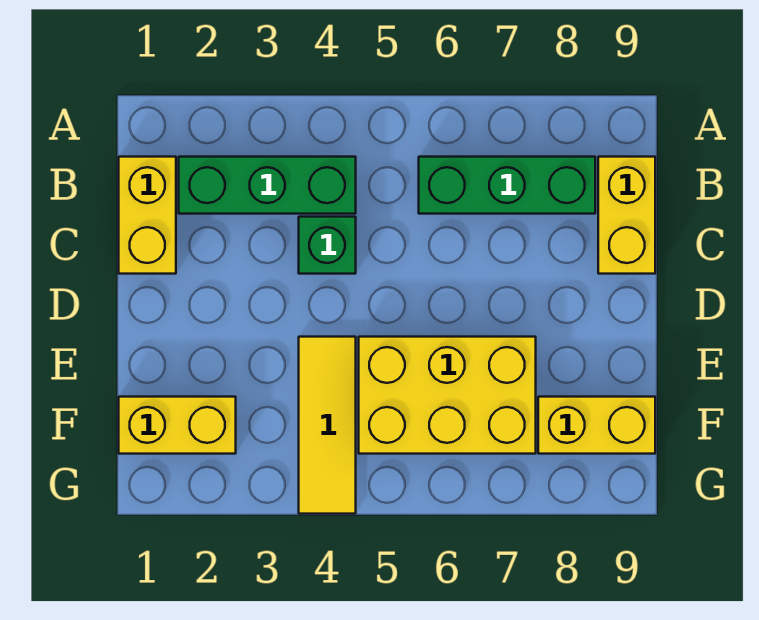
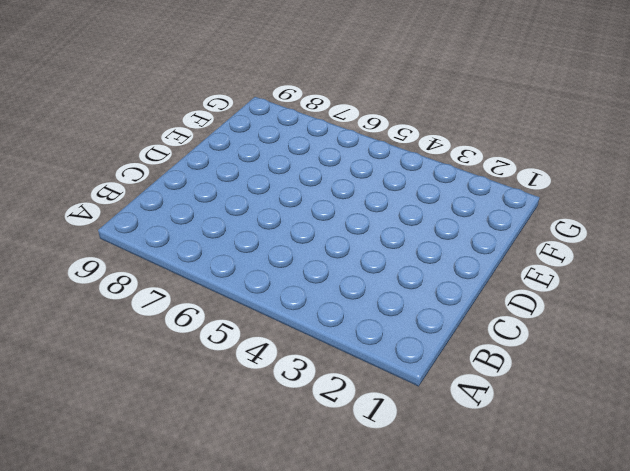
none -> yellow brick B1:C1 level 1
none -> green brick B2:B4 level 1

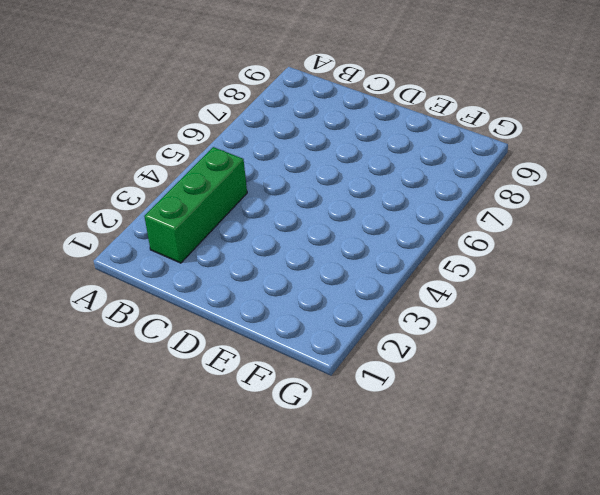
none -> yellow brick B1:C1 level 1
none -> green brick B6:B8 level 1

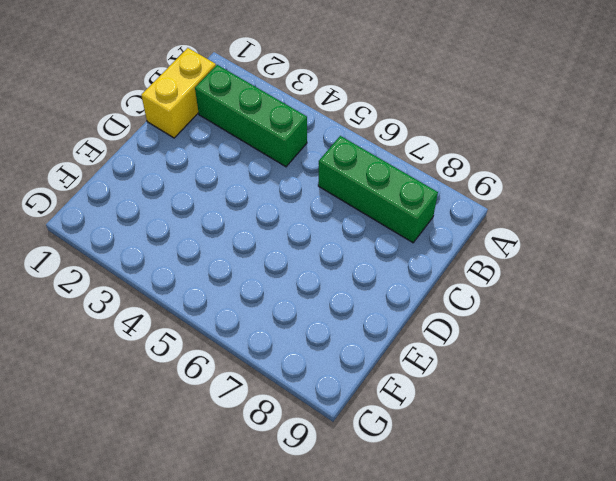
none -> yellow brick B9:C9 level 1
none -> green brick C4 level 1

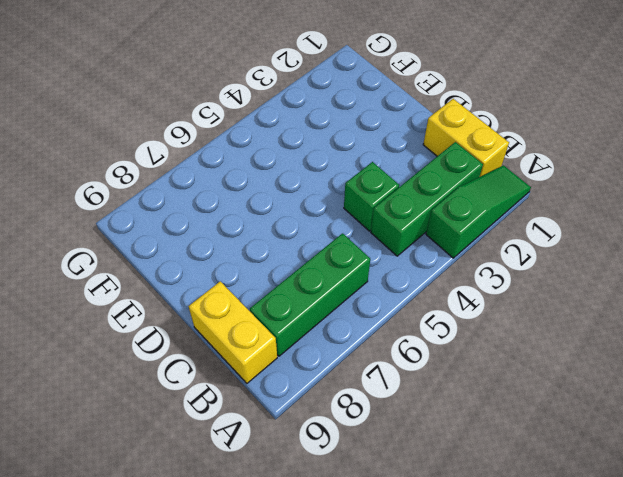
green slope A1:A3 level 1 top 3 -> none
none -> yellow tile E4:G4 level 1
none -> yellow brick E5:F7 level 1

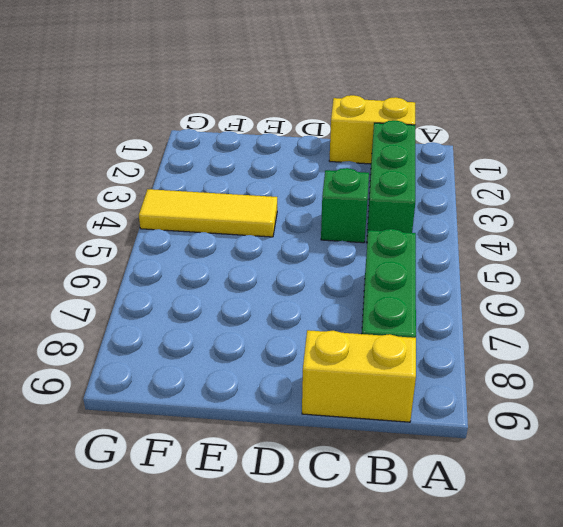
none -> yellow brick E5:F7 level 1
none -> yellow brick F1:F2 level 1

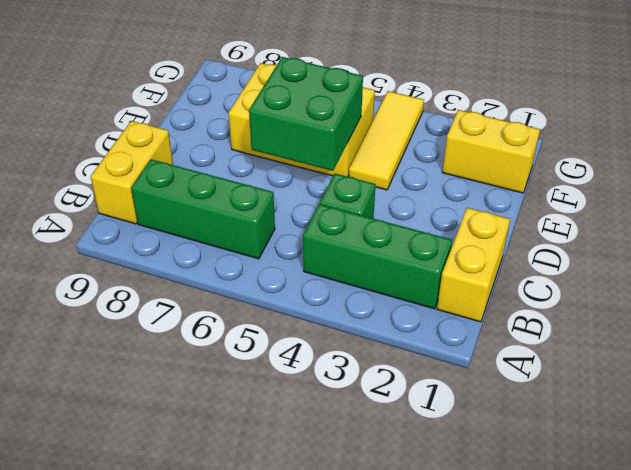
green brick D5:E6 level 2 -> none
none -> yellow brick F8:F9 level 1

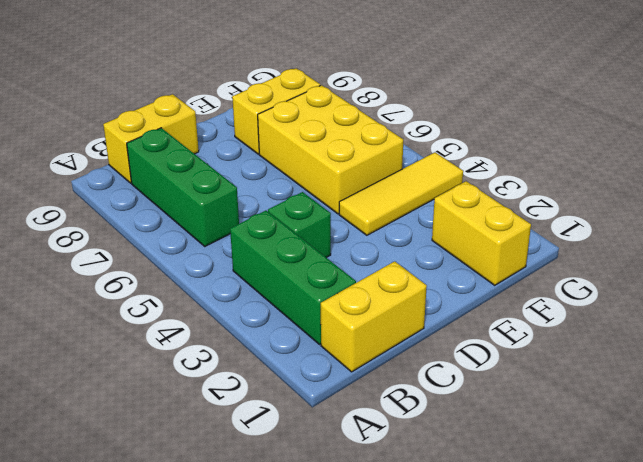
yellow brick E8:F8 level 1 -> yellow brick F8:F9 level 1

